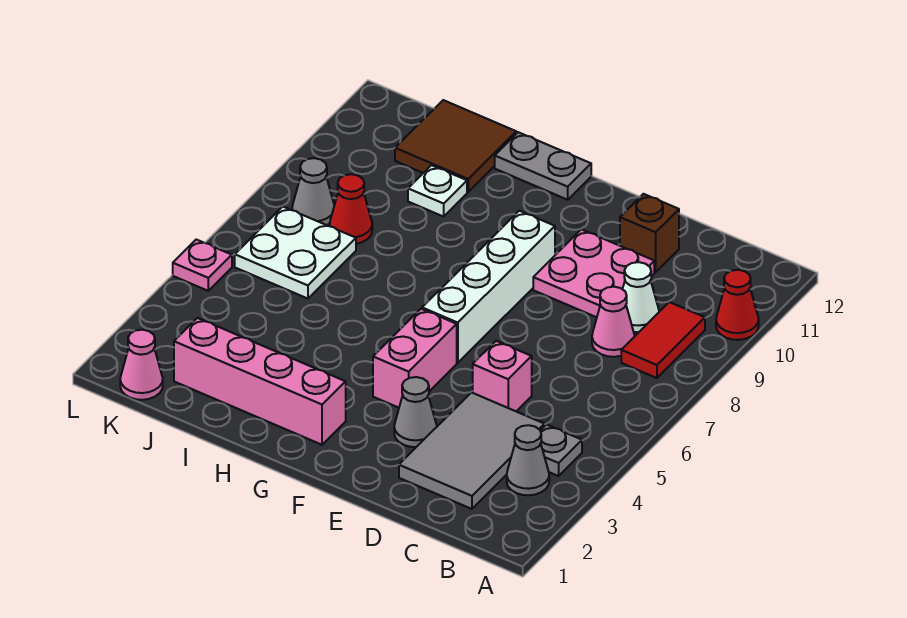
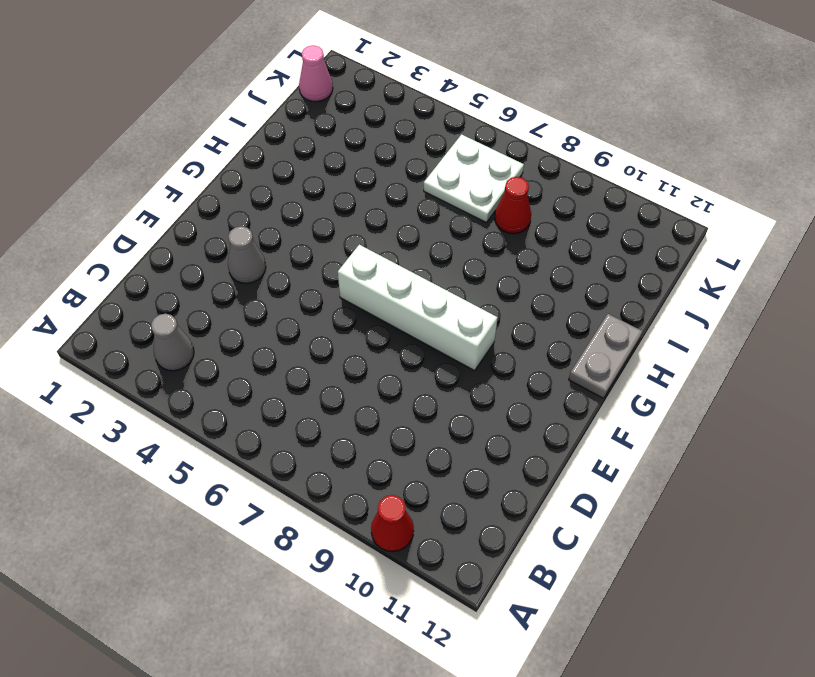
none -> grey plate B4 level 1
none -> red tile B8:B9 level 1
none -> grey tile C2:D4 level 1

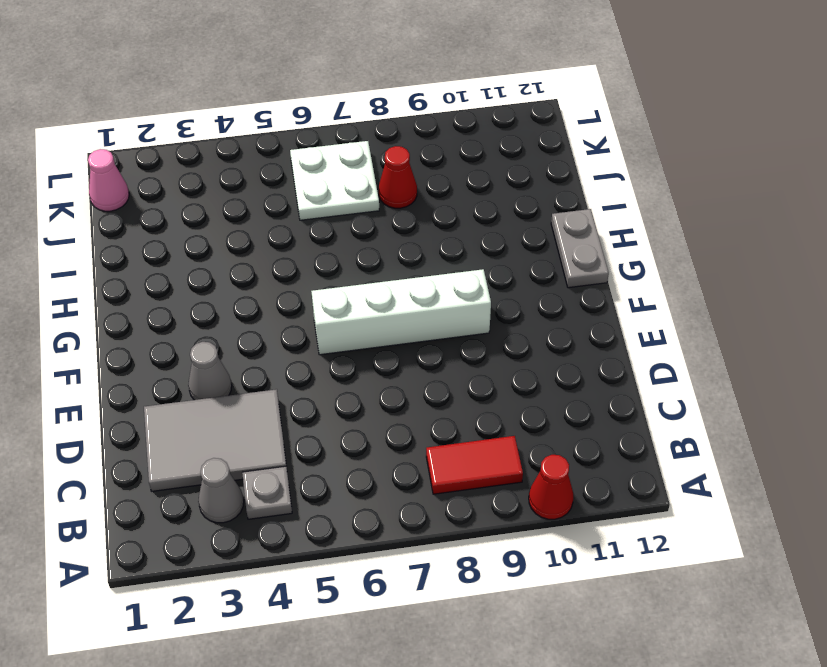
none -> pink cone C8 level 1
none -> white cone C9 level 1
none -> pink brick D5 level 1

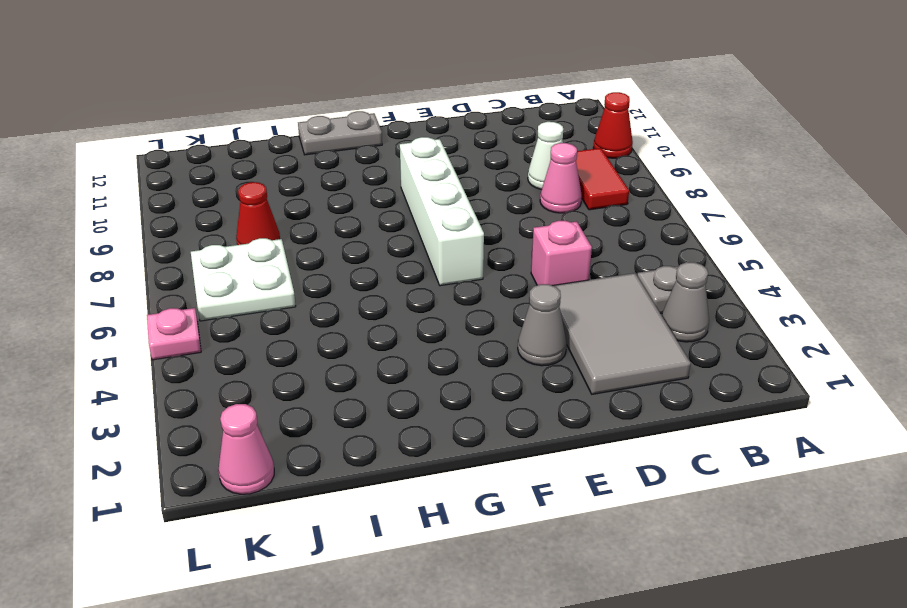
none -> pink plate D9:E10 level 1
none -> brown brick D11 level 1
none -> pink brick F4:F5 level 1

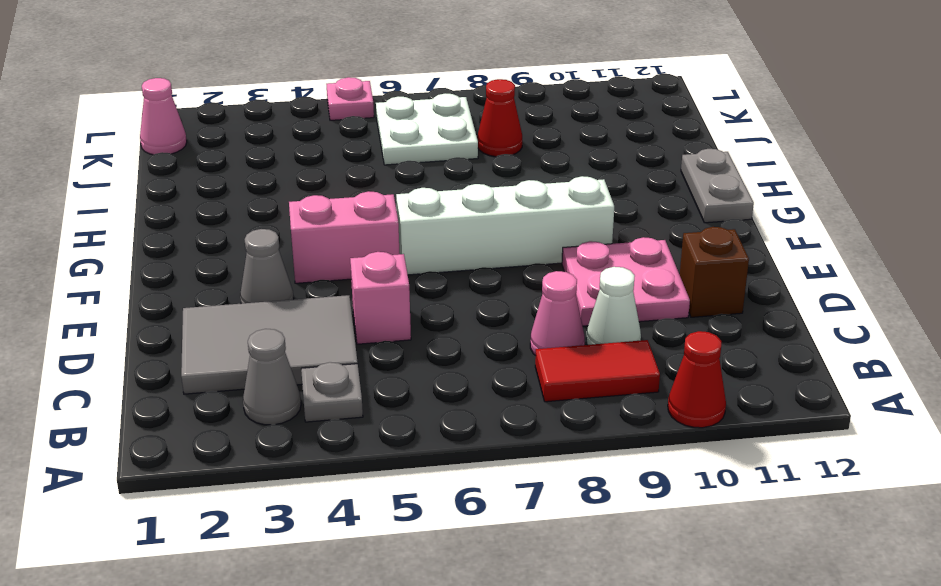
none -> pink brick G2:J2 level 1
none -> white plate I10 level 1
none -> brown tile I11:J12 level 1

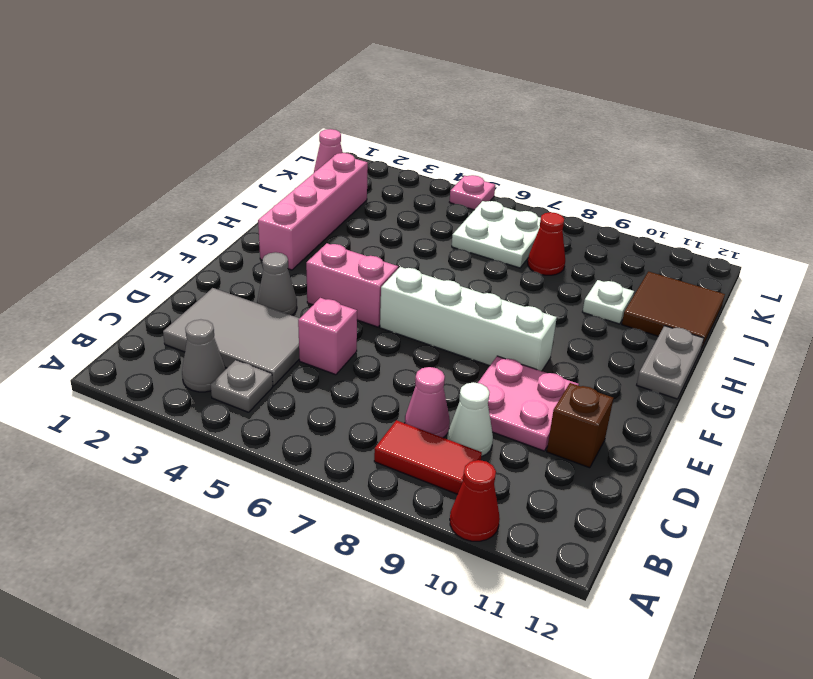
none -> grey cone K8 level 1

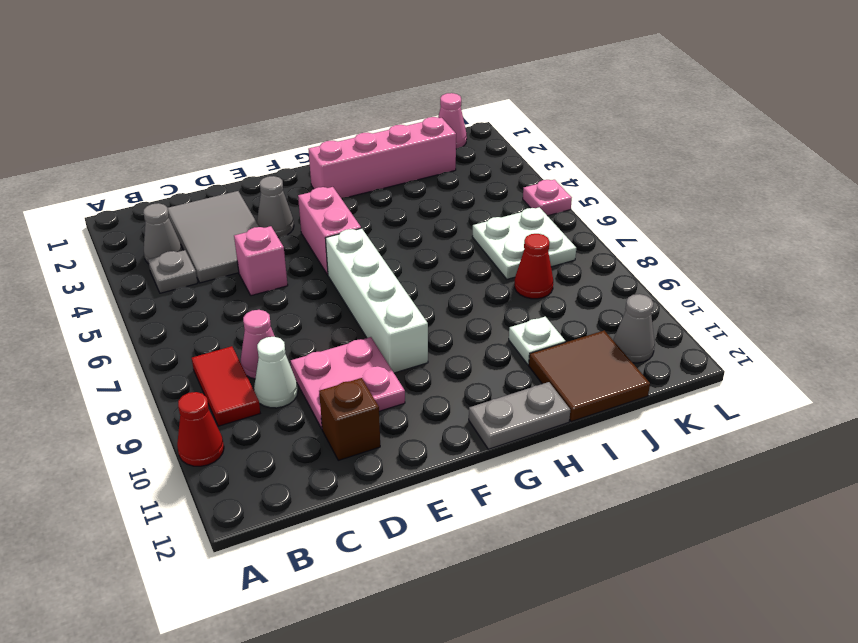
grey cone K11 level 1 -> grey cone K8 level 1

